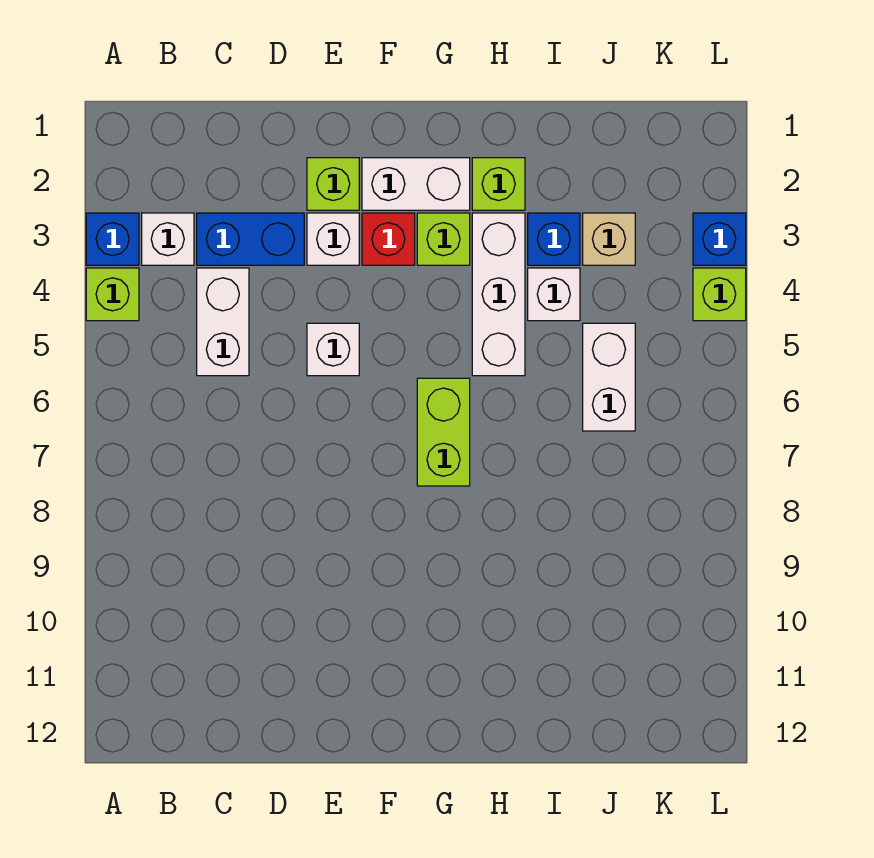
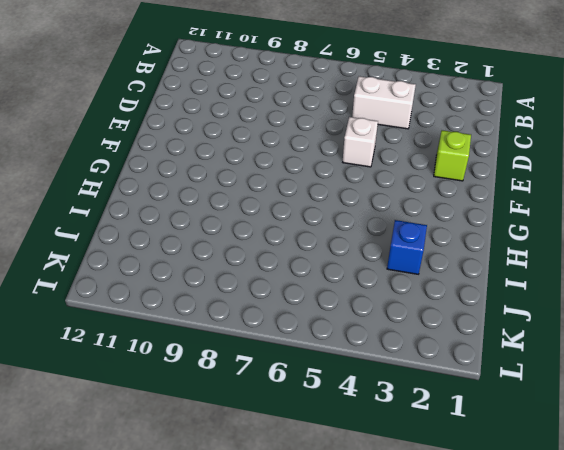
none -> blue brick A3 level 1
none -> lime brick A4 level 1
none -> white brick B3 level 1

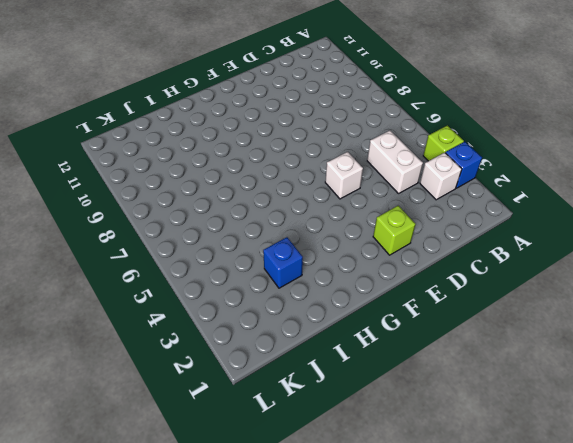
none -> blue brick C3:D3 level 1
none -> white brick E3 level 1
none -> white brick F2:G2 level 1

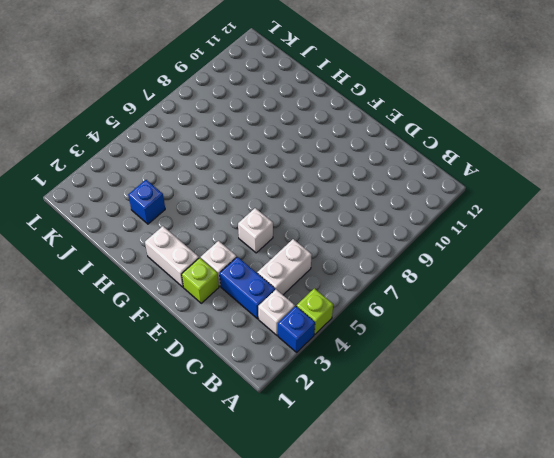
none -> red brick F3 level 1
none -> lime brick G3 level 1
none -> lime brick G6:G7 level 1

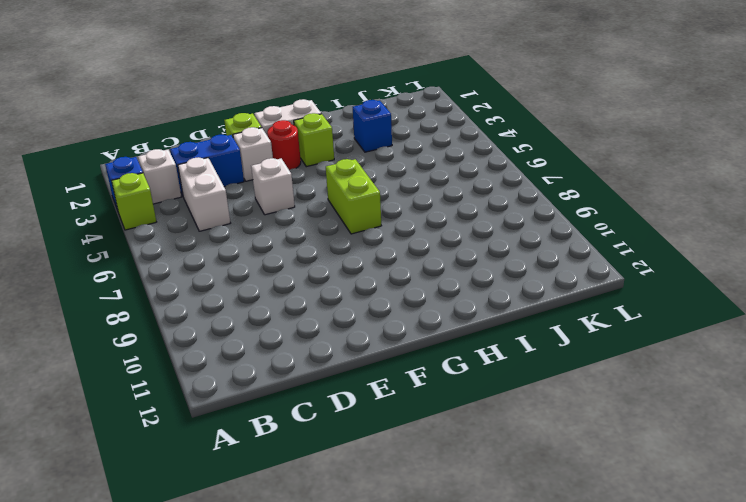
red round brick F3 level 1 -> red brick F3 level 1
none -> lime brick H2 level 1
none -> white brick H3:H5 level 1
none -> white brick I4 level 1

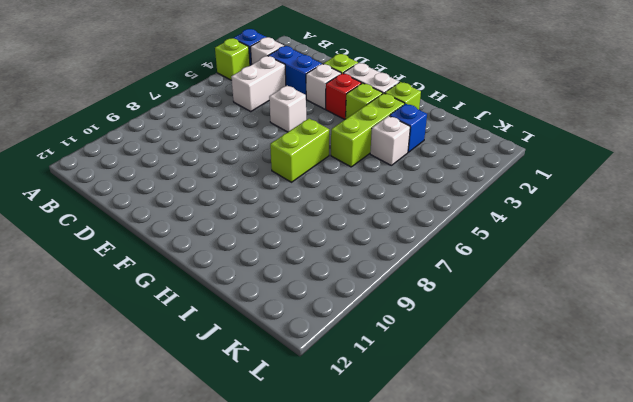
lime brick H3:H5 level 1 -> white brick H3:H5 level 1
none -> tan brick J3 level 1
none -> white brick J5:J6 level 1
none -> blue brick L3 level 1

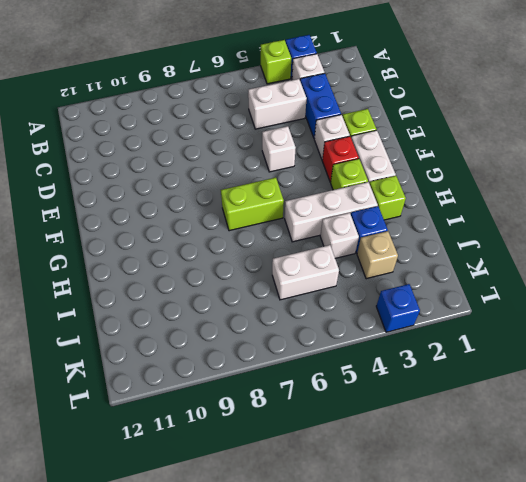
none -> lime brick L4 level 1

